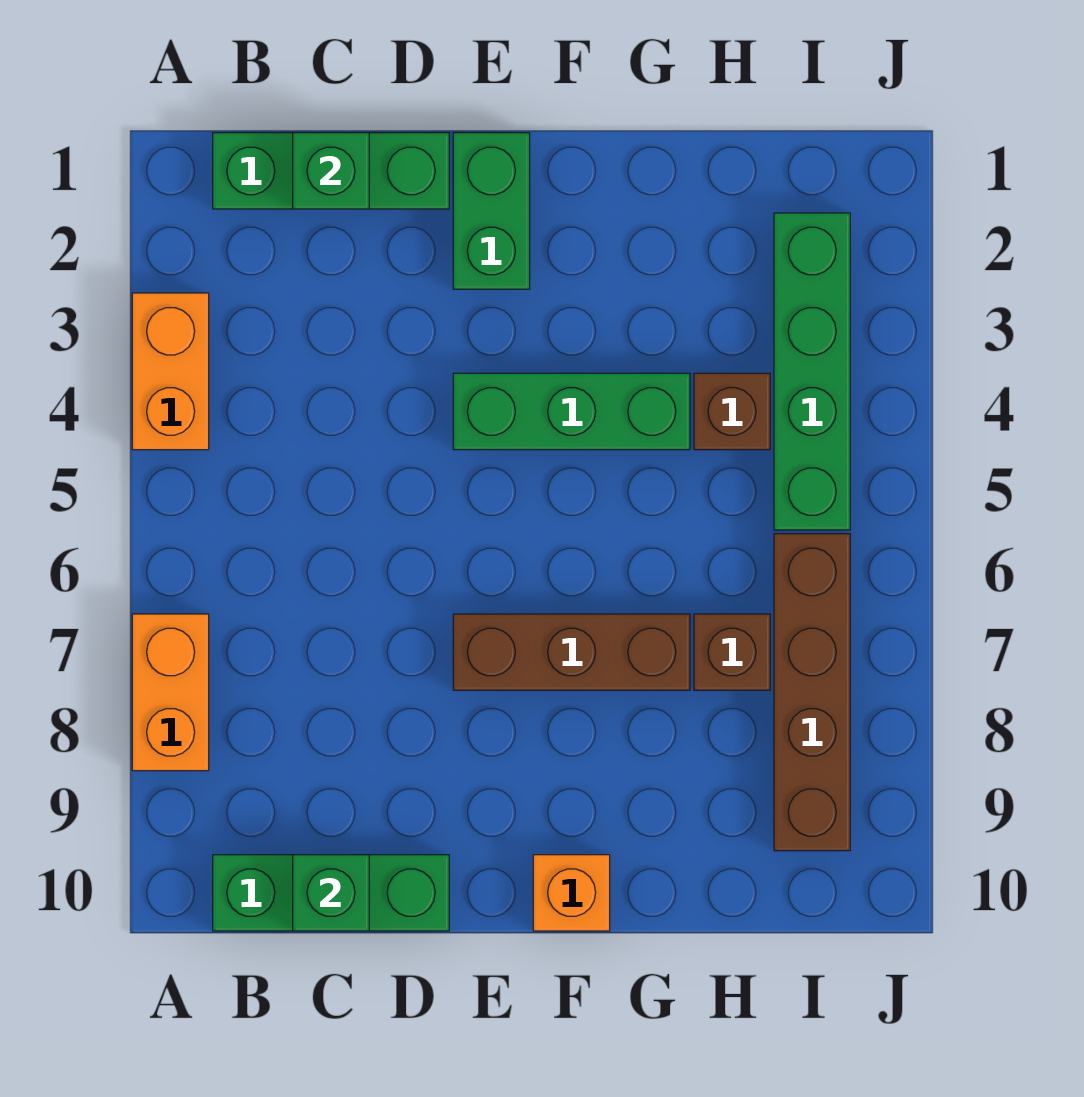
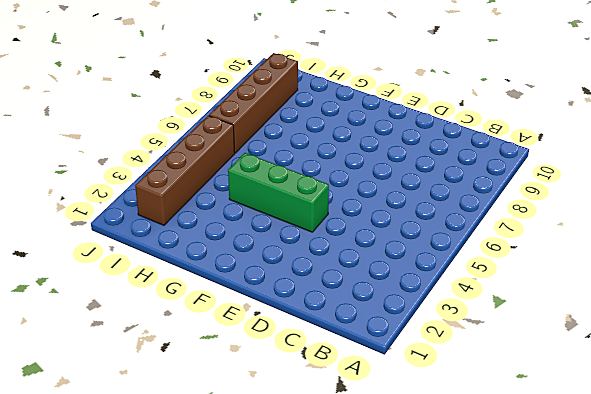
brown brick I2:I5 level 1 -> green brick I2:I5 level 1
none -> orange brick A3:A4 level 1
none -> orange brick A7:A8 level 1
none -> green brick B1:D1 level 1

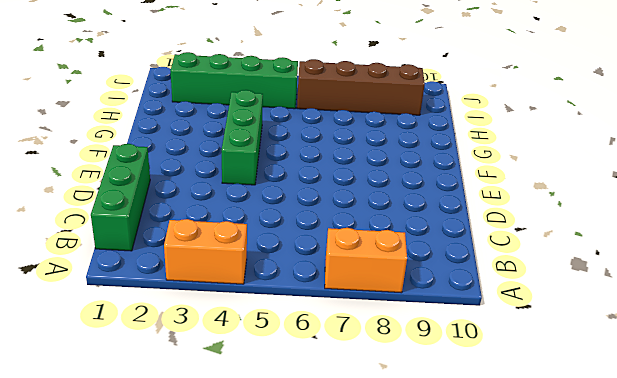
none -> green brick B10:D10 level 1
none -> green brick E1:E2 level 1
none -> brown brick E7:G7 level 1

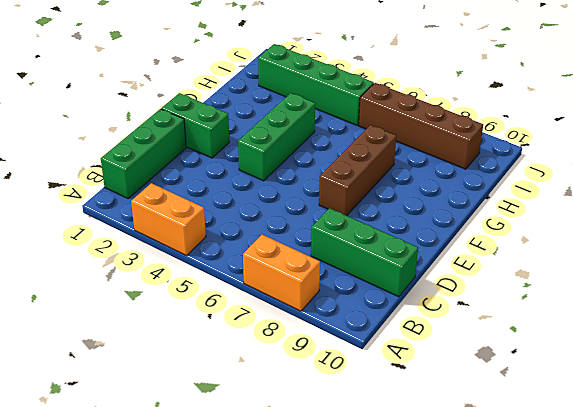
green brick C8:C10 level 1 -> green brick B10:D10 level 1
none -> orange brick F10 level 1
none -> brown brick H4 level 1
none -> brown brick H7 level 1

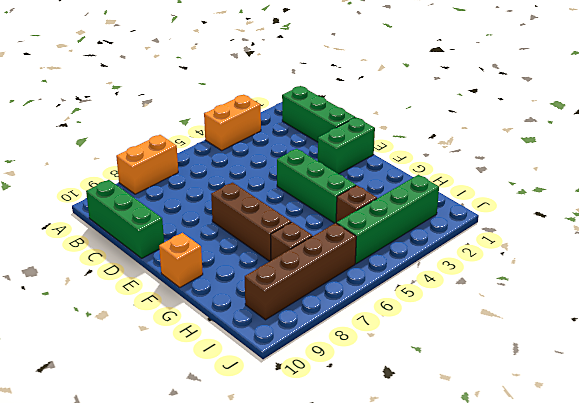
none -> green brick C1 level 2
none -> green brick C10 level 2

